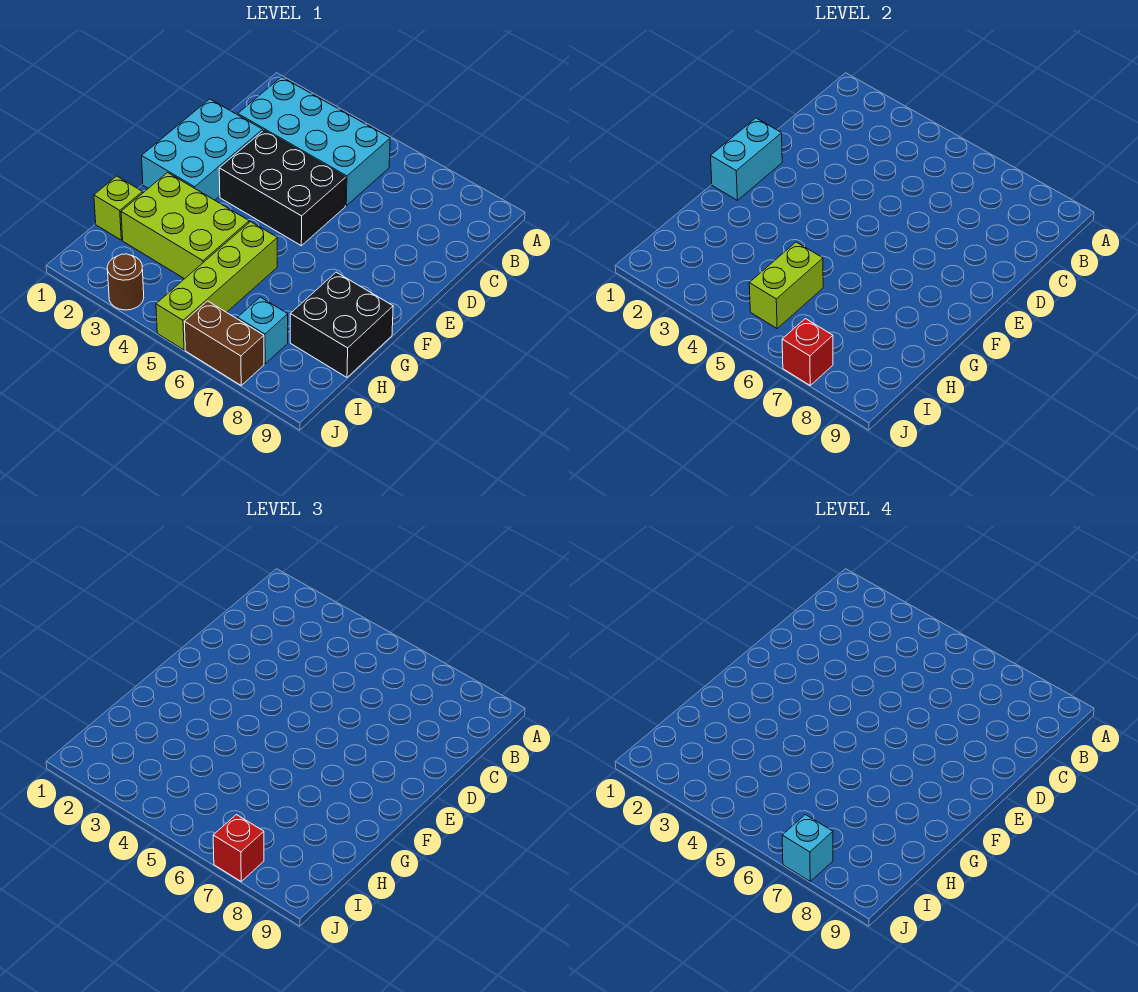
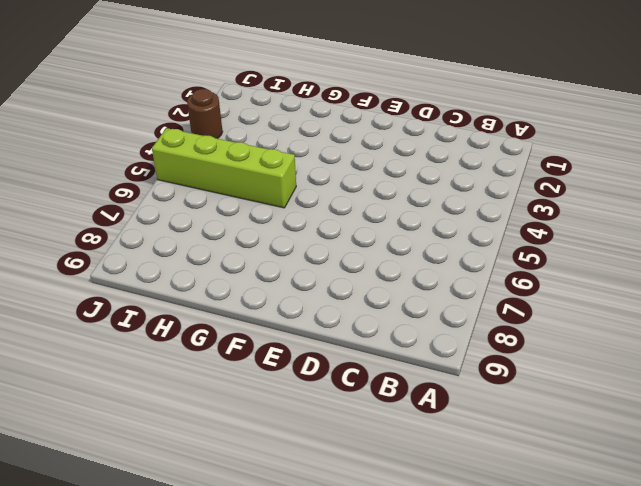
none -> cyan brick B2:C5 level 1
none -> cyan brick D1:F2 level 1
none -> black brick D3:E5 level 1

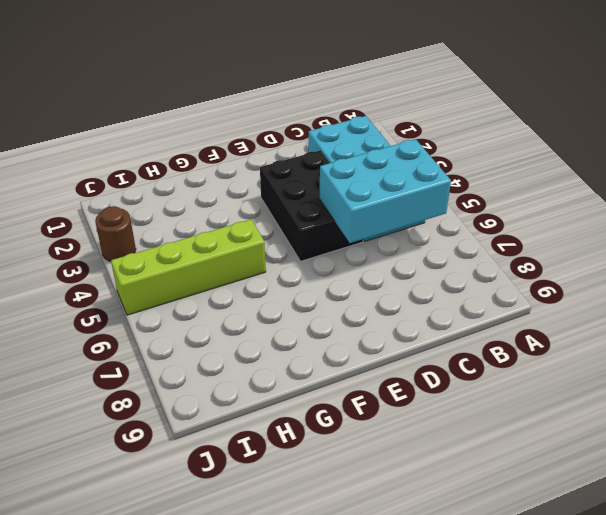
cyan brick B5:D6 level 2 -> cyan brick D1:F2 level 1
none -> lime brick G2:H4 level 1
none -> black brick G8:H9 level 1
none -> lime brick H1 level 1

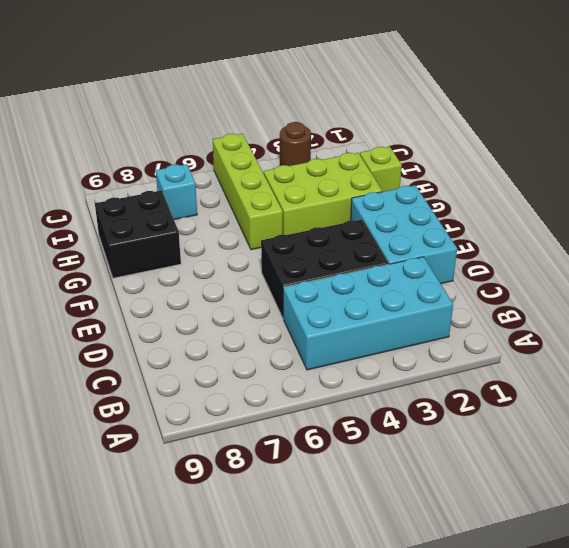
none -> brown brick J6:J7 level 1
none -> cyan brick E1:F1 level 2
none -> lime brick H5:I5 level 2

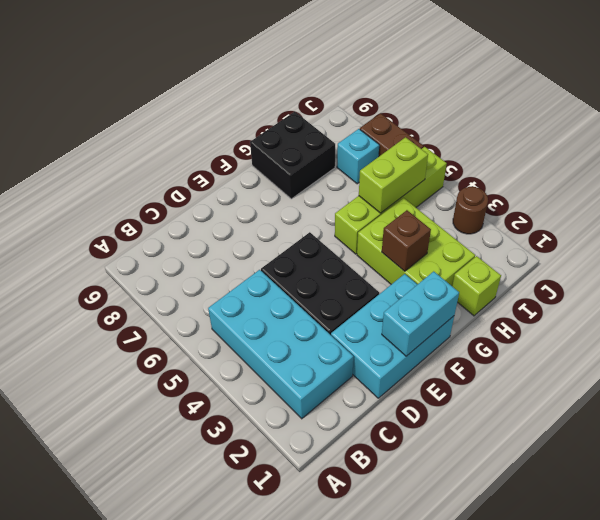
brown brick G3 level 2 -> none
none -> red brick J7 level 2
none -> red brick J7 level 3
none -> cyan brick J7 level 4

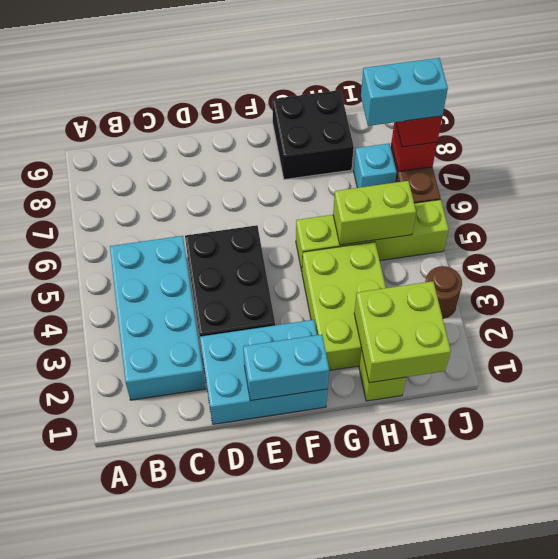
lime brick H1:I2 level 2 -> none
cyan brick I7:J7 level 4 -> cyan brick J7 level 4

